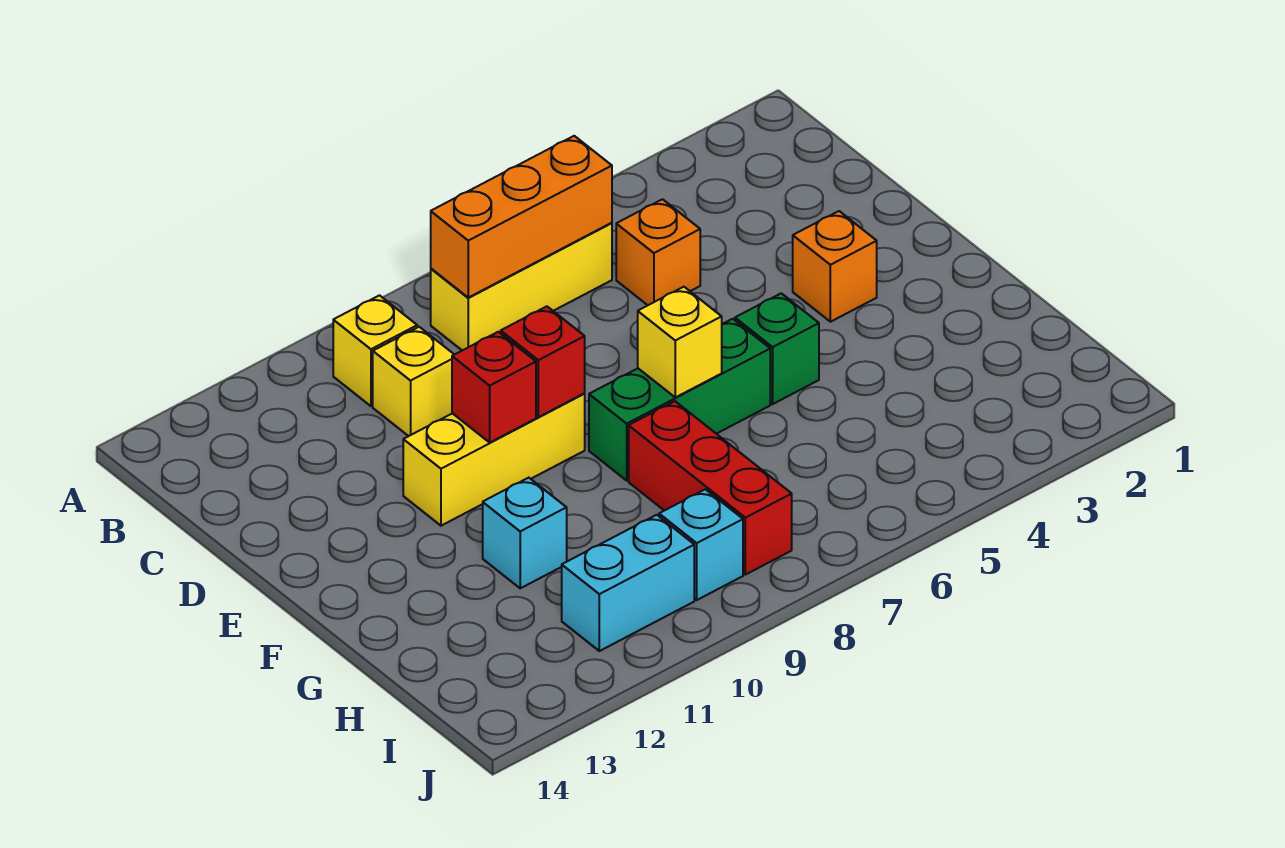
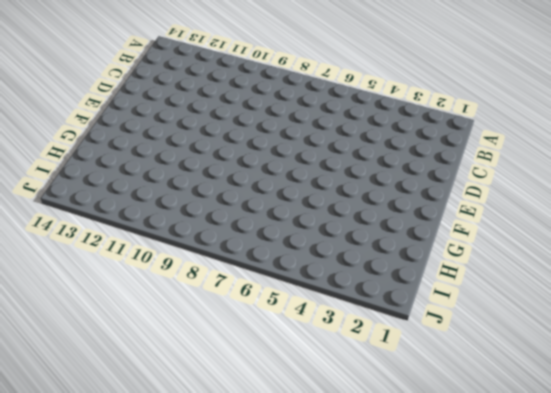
none -> yellow brick B6:B8 level 1
none -> yellow brick B10 level 1
none -> orange brick C5 level 1

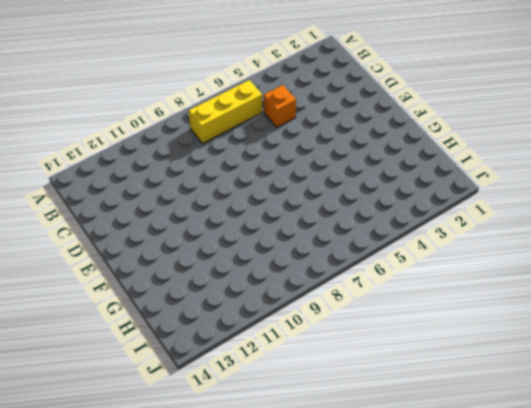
none -> yellow brick B10 level 1
none -> yellow brick C10 level 1
none -> orange brick E3 level 1

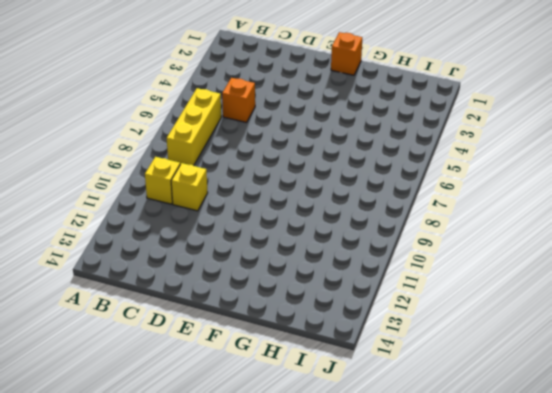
orange brick F1 level 1 -> orange brick E3 level 1
none -> yellow brick E9:E11 level 1
none -> green brick F5 level 1
none -> green brick F6:F8 level 1

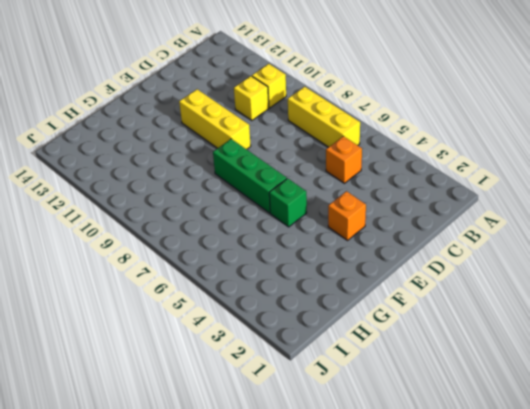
none -> red brick G8:I8 level 1
none -> cyan brick G11 level 1
none -> cyan brick I9 level 1

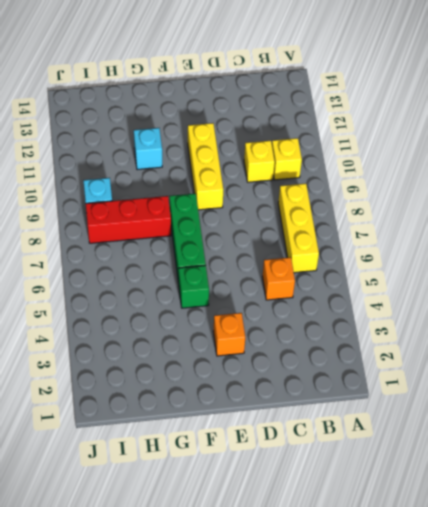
none -> cyan brick I10:I11 level 1
none -> orange brick B6:B8 level 2
none -> red brick E9 level 2

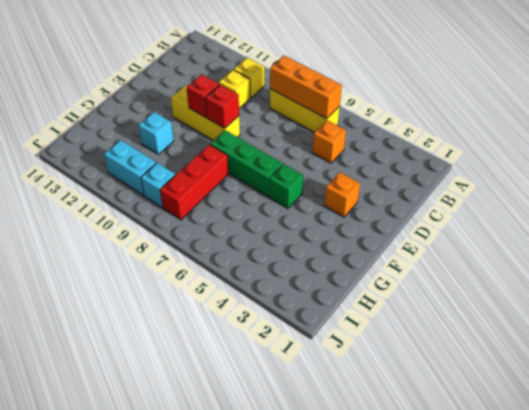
none -> yellow brick F7 level 2

